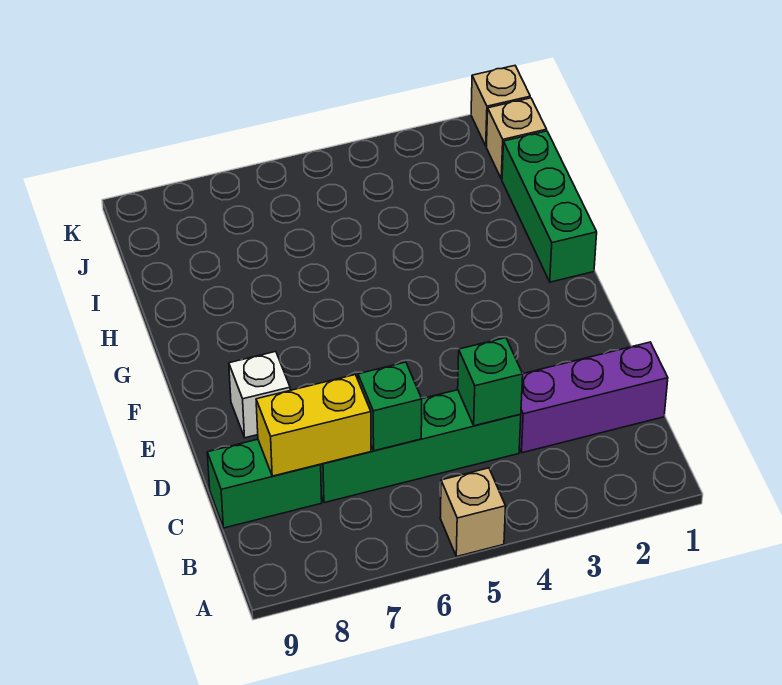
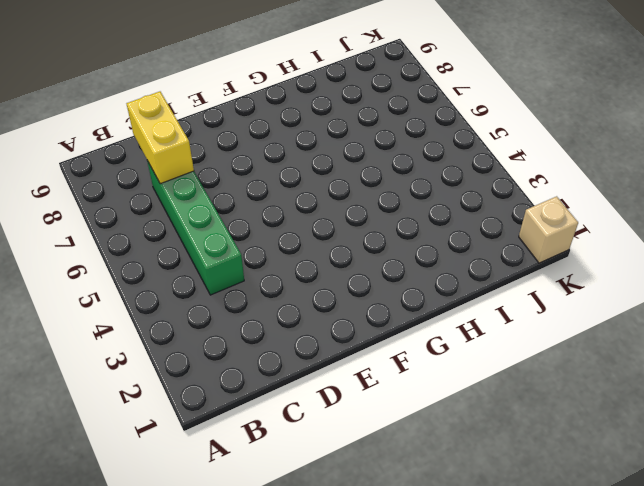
none -> tan brick A5 level 1
none -> purple brick C1:C3 level 1

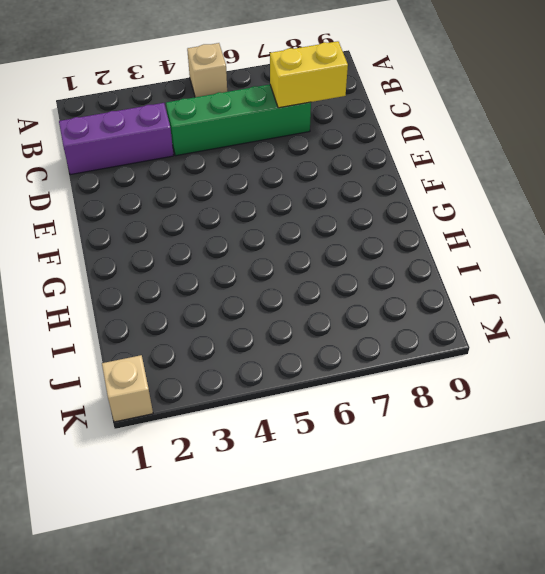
none -> green brick C8:C9 level 1
none -> white brick E8 level 1

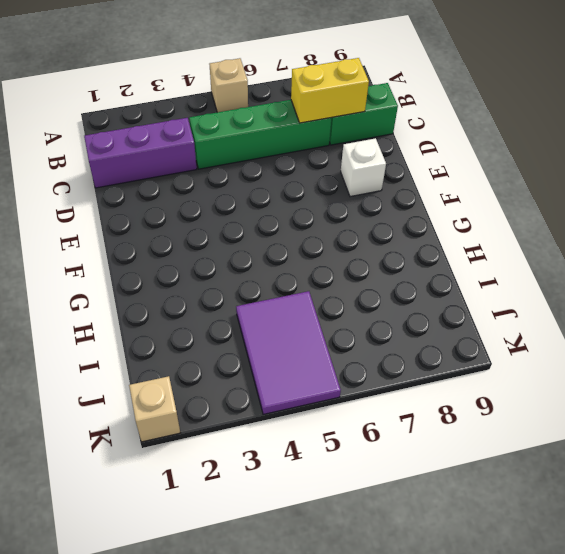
purple tile I4:K5 level 1 -> none
none -> green brick G1:I1 level 1
none -> tan brick J1 level 1

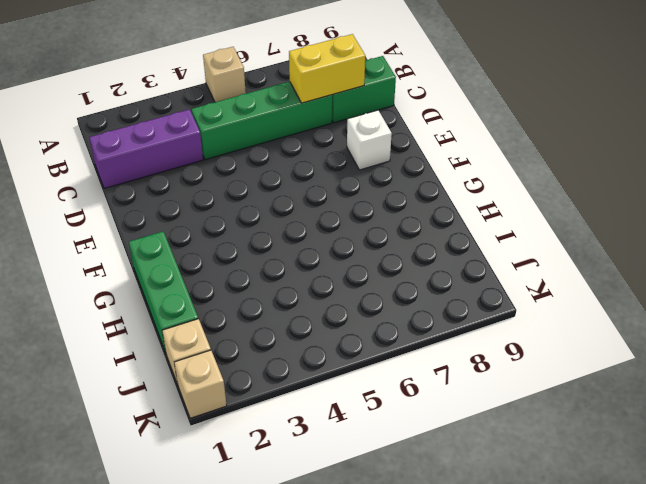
none -> green brick C4 level 2
none -> green brick C6 level 2

